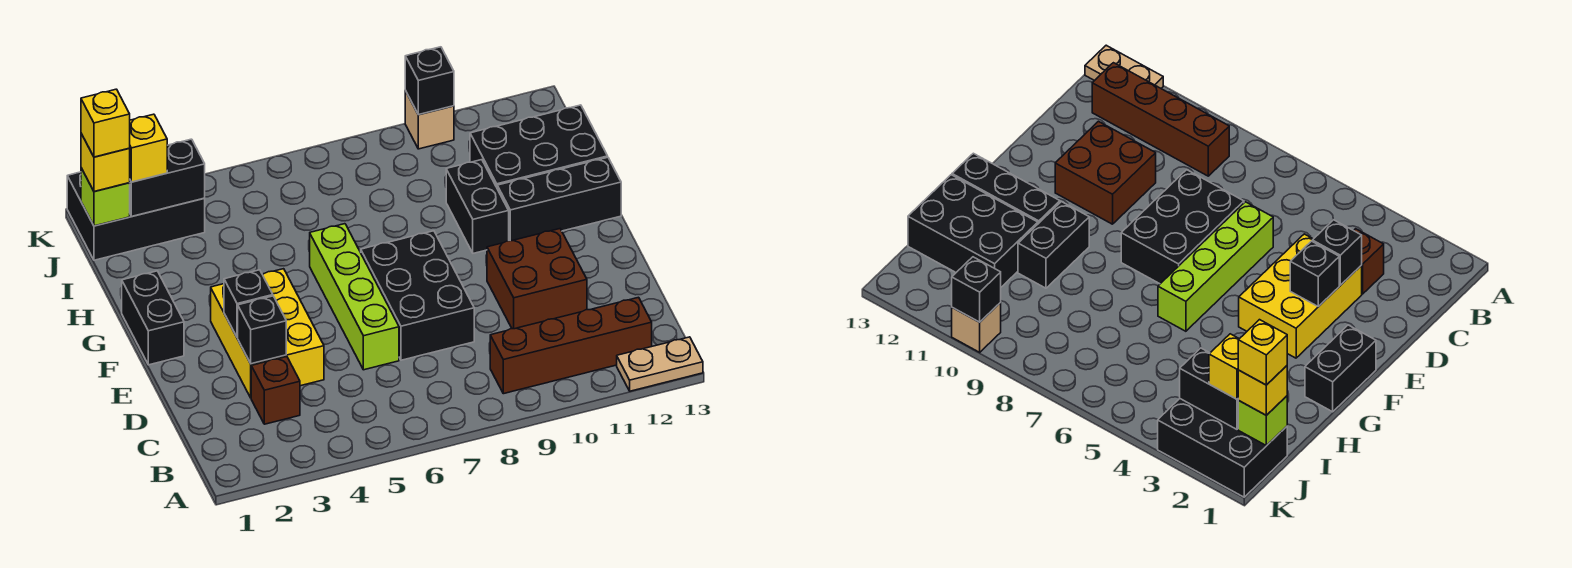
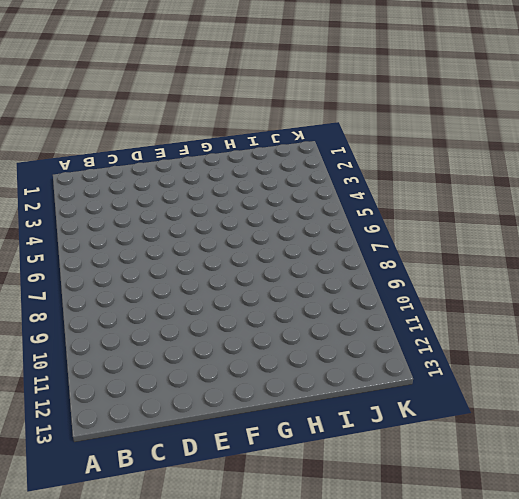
none -> tan plate A12:A13 level 1
none -> brown brick B9:B12 level 1
none -> brown brick C3 level 1

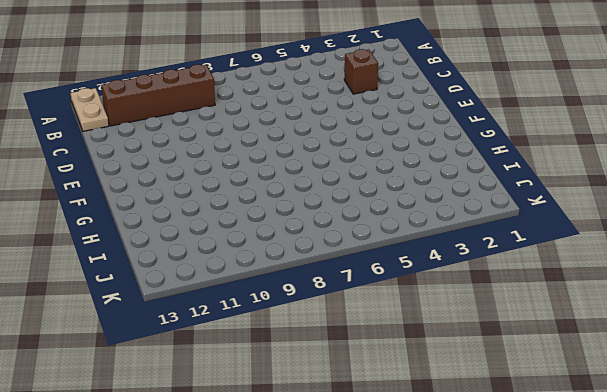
tan plate A13:B13 level 1 -> tan plate A12:A13 level 1
none -> yellow brick D3:F4 level 1
none -> lime brick D6:G6 level 1
none -> black brick D7:F8 level 1

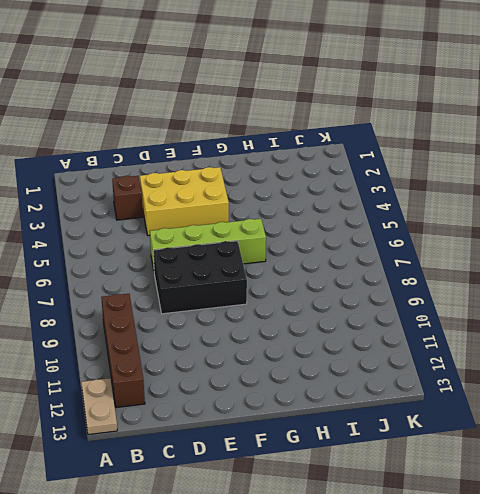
none -> brown brick D10:E11 level 1
none -> black brick F1:G1 level 1
none -> black brick G10:H10 level 1

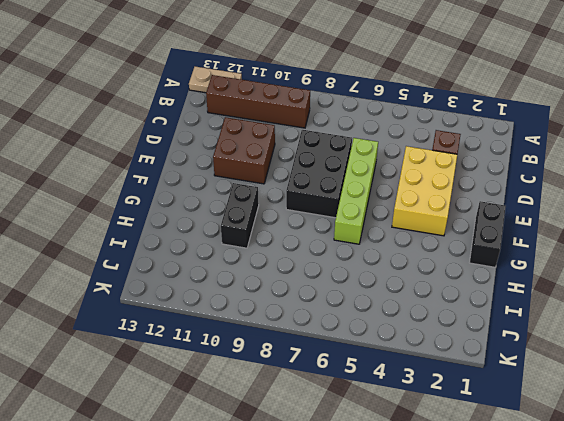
none -> black brick G11:G13 level 1
none -> black brick H11:I13 level 1
none -> black brick J1:K3 level 1

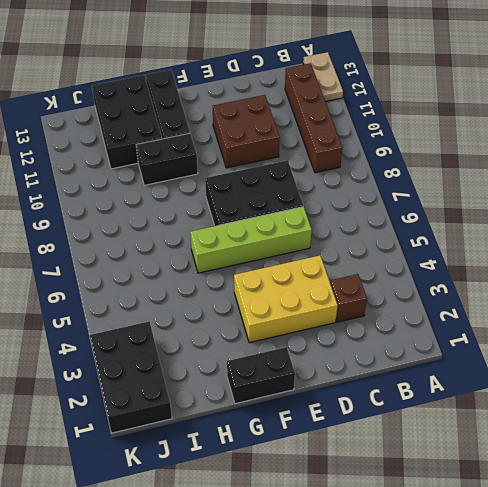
none -> tan brick K10 level 1
none -> black brick D3 level 2
none -> black brick E3 level 2

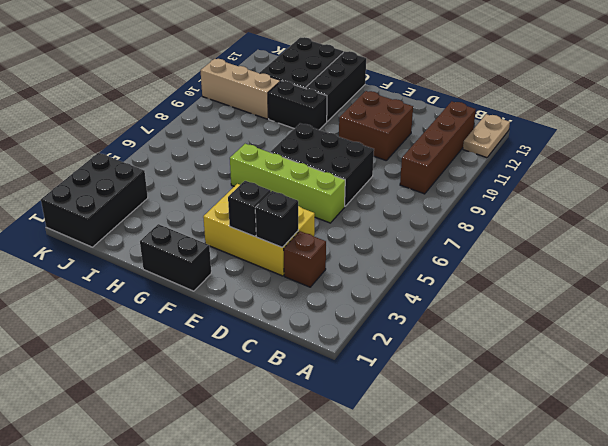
tan brick I10:K10 level 1 -> tan brick K10 level 1
none -> lime brick J1 level 2
none -> black brick J2:J3 level 2
none -> black brick K10 level 2

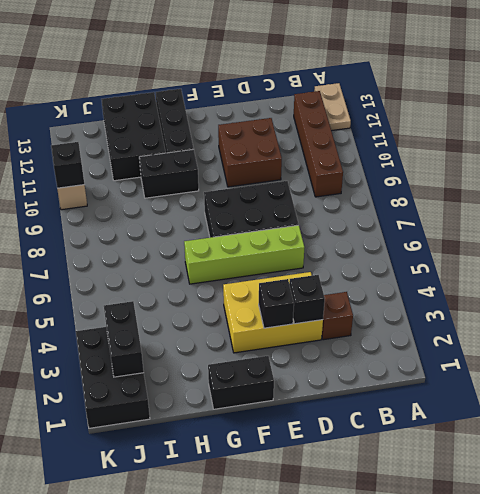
none -> lime brick J1 level 2
none -> yellow brick J1 level 3
none -> yellow brick J2 level 3

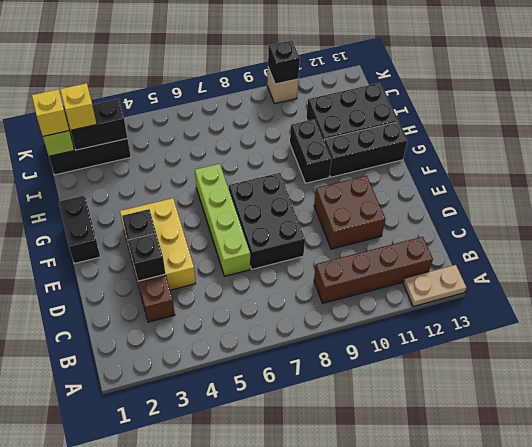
none -> yellow brick J1 level 4

